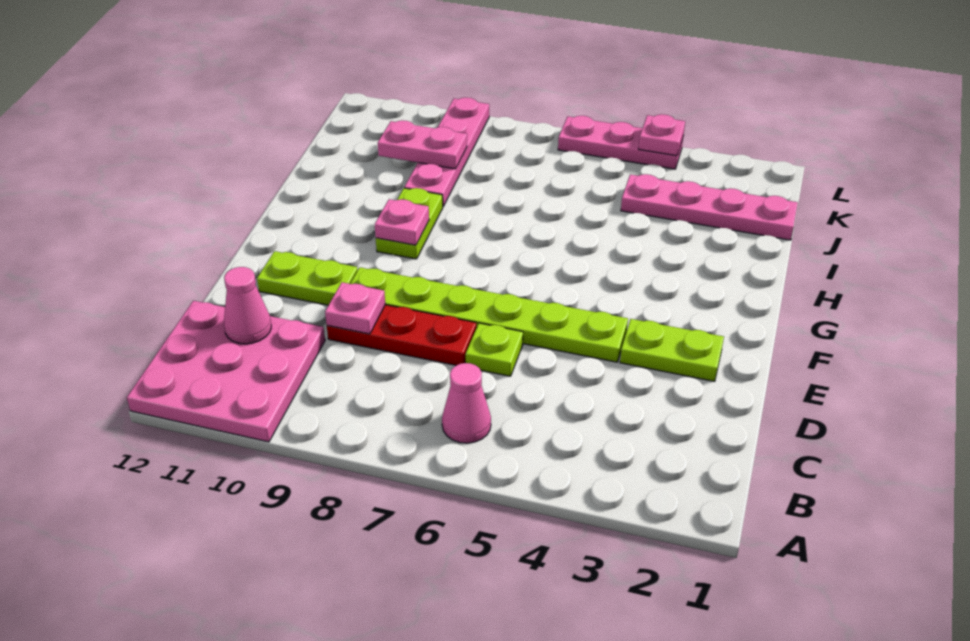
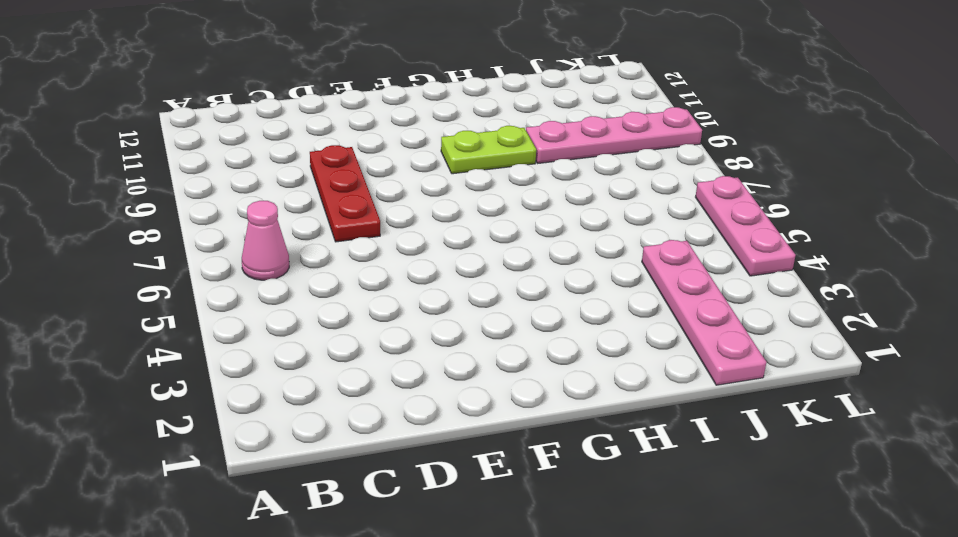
none -> pink plate A10:C12 level 1
none -> lime plate D6 level 1
none -> lime plate E2:E3 level 1

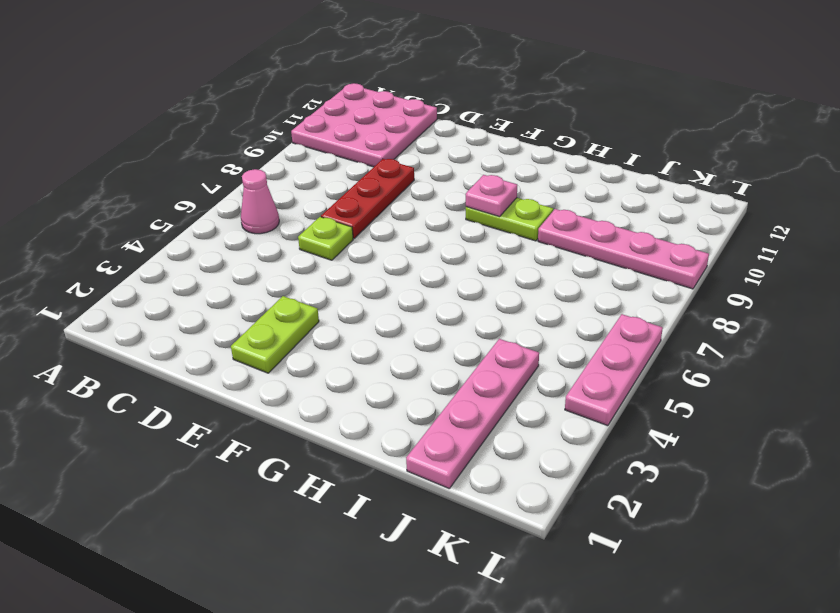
none -> lime plate E4:E9 level 1
none -> lime plate E10:E11 level 1
none -> pink cone C11 level 2

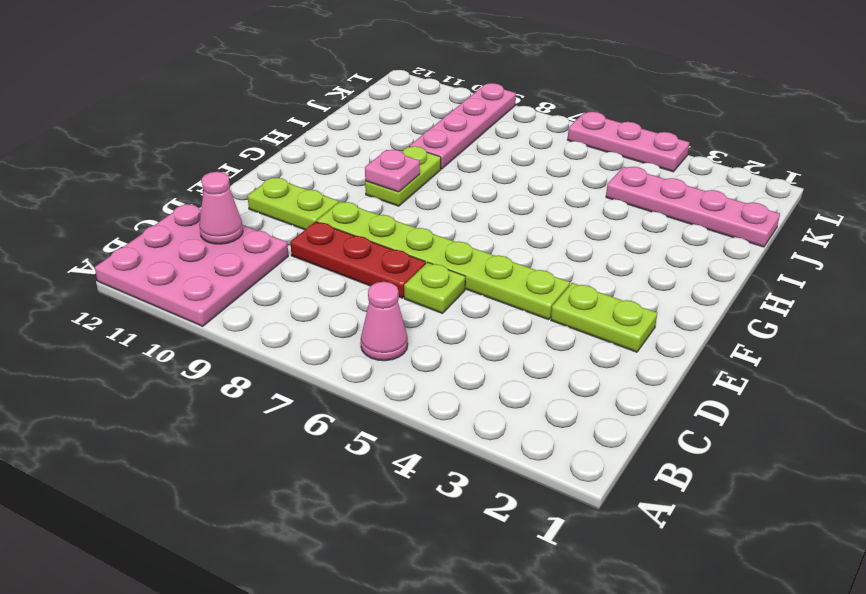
none -> pink plate D9 level 2
none -> pink plate J9:J10 level 2
none -> pink plate L4 level 2

